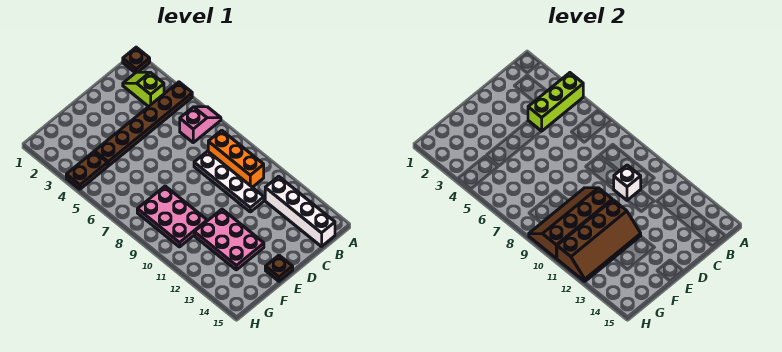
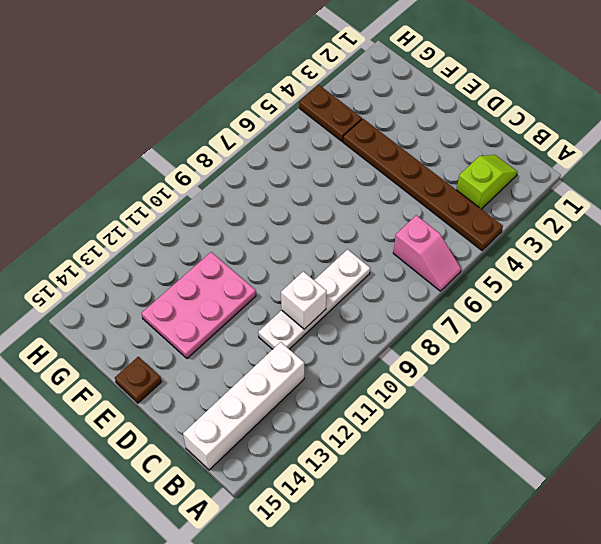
none -> brown plate A1 level 1
none -> orange brick B8:B10 level 1
none -> pink plate F8:G10 level 1

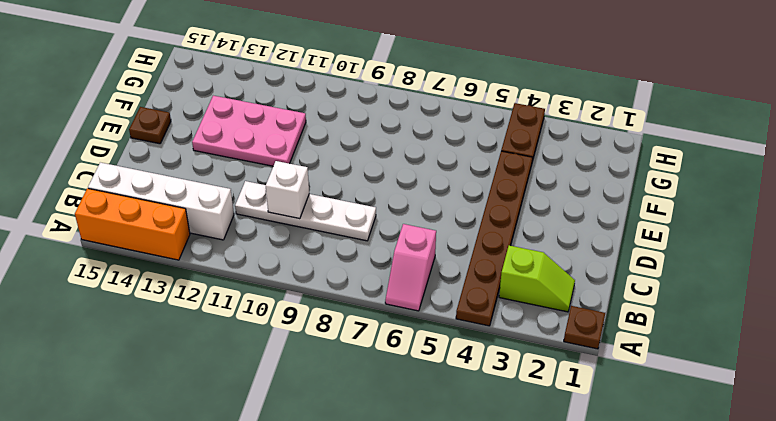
orange brick A13:A15 level 1 -> orange brick B8:B10 level 1
none -> pink plate F8:G10 level 1
none -> lime brick A4:C4 level 2
none -> brown slope E9:H10 level 2 top 10

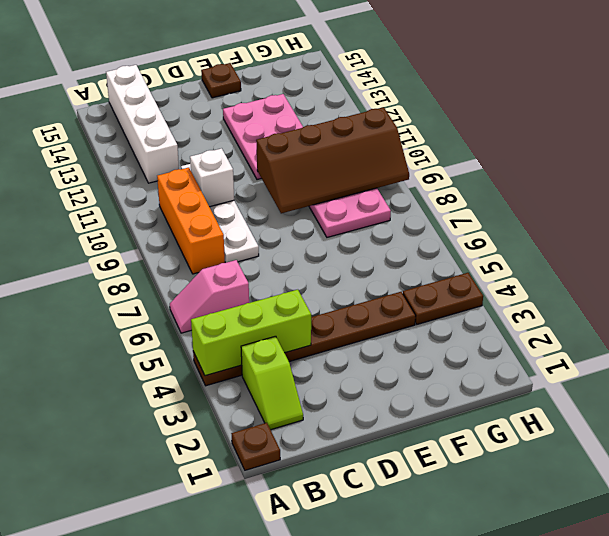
none -> brown slope E11:H12 level 2 top 11

